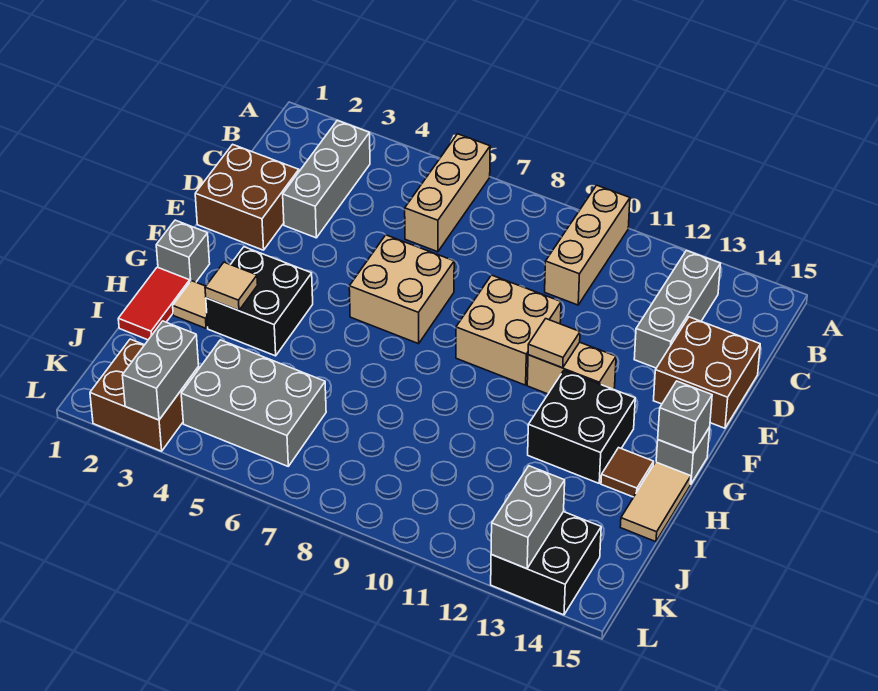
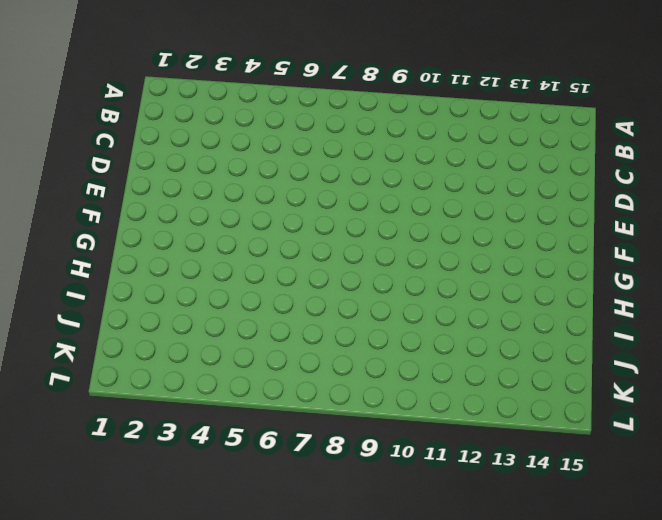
none -> tan brick A6:C6 level 1
none -> tan brick A10:C10 level 1
none -> grey brick B3:D3 level 1

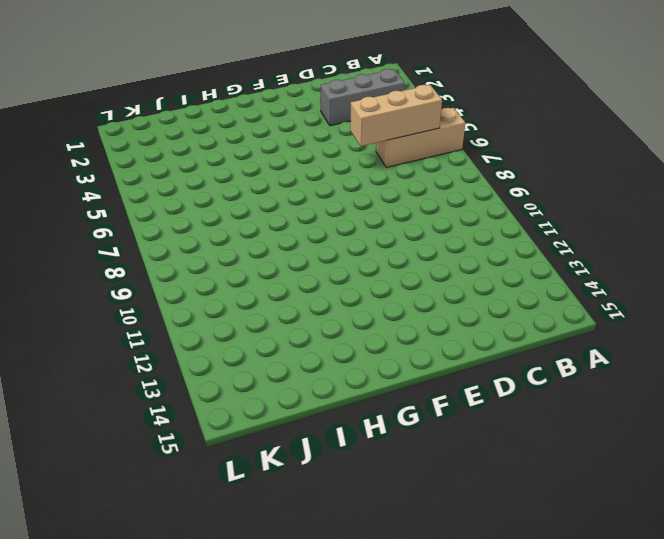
tan brick B6:D6 level 2 -> tan brick A10:C10 level 1
none -> grey brick B13:D13 level 1
none -> brown brick D1:E2 level 1
none -> brown brick D14:E15 level 1

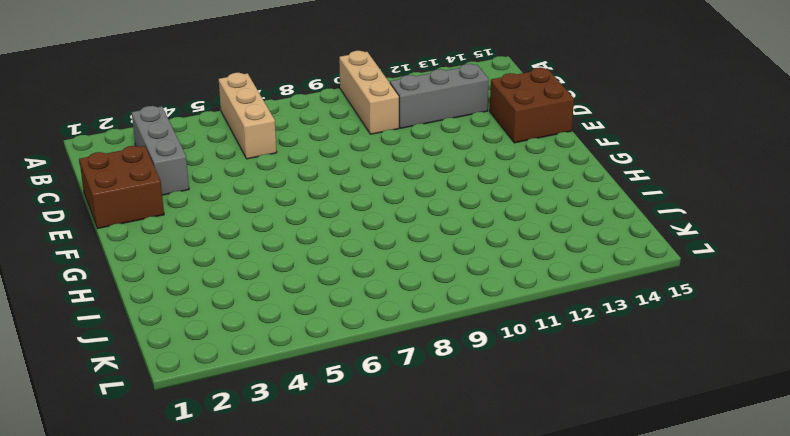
grey brick C11:C13 level 1 -> grey brick B13:D13 level 1
none -> tan brick E6:F7 level 1
none -> tan brick E9:F10 level 1
none -> tan brick F11:F12 level 1

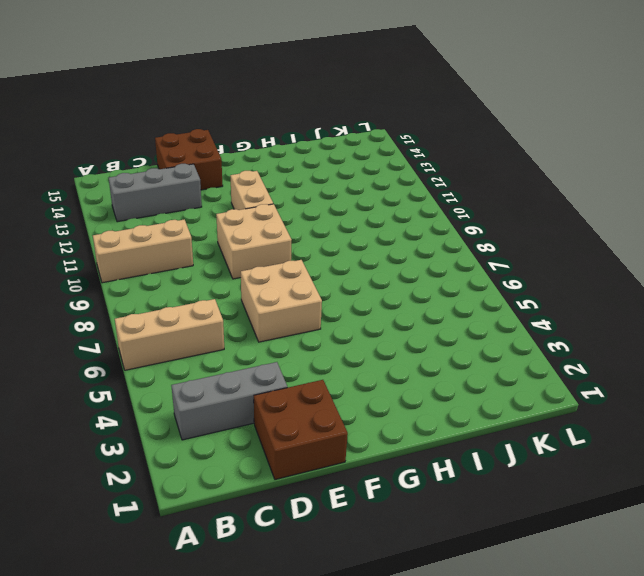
none -> grey brick G1 level 1
none -> black brick G3:H4 level 1
none -> black brick G12:H13 level 1

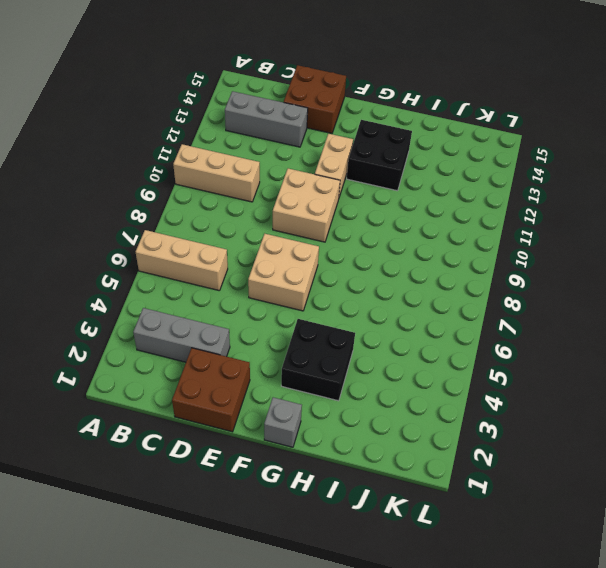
none -> grey brick G15 level 1
none -> red tile H1:I1 level 1
none -> tan tile H2 level 1

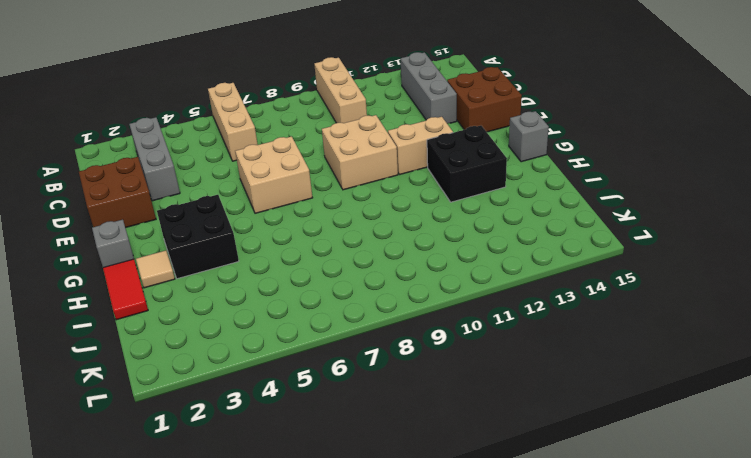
none -> brown tile H14 level 1
none -> tan tile H15:I15 level 1
none -> grey brick J4:K6 level 1

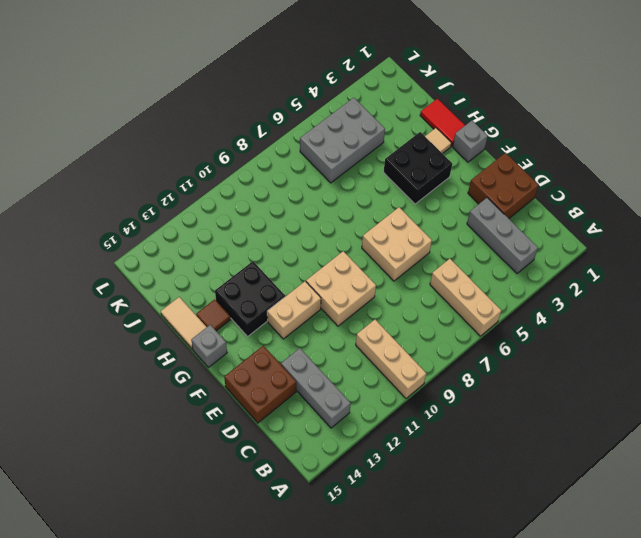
none -> brown brick K2:L3 level 1
none -> black brick K13:L14 level 1
none -> tan tile F11 level 2

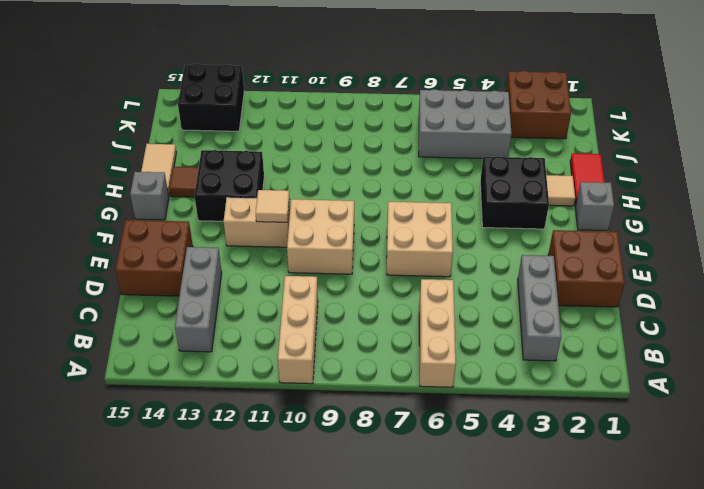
none -> grey brick G15 level 2
none -> tan tile H3 level 2
none -> grey brick K3:L3 level 2

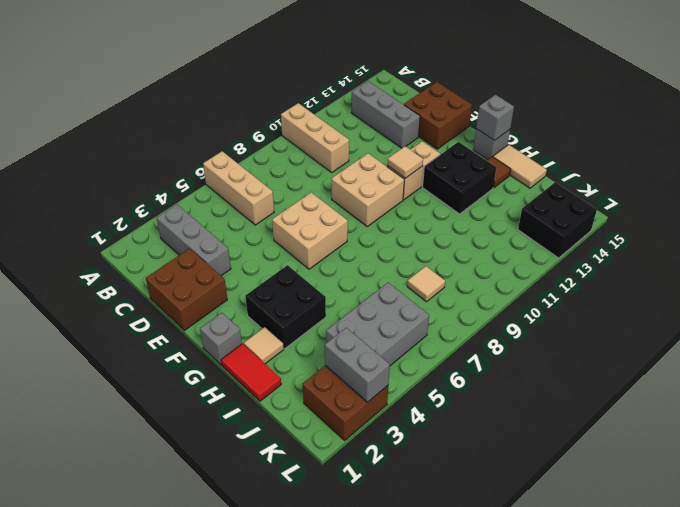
tan tile J8 level 1 -> tan tile H3 level 2
none -> grey brick K13:L13 level 2

